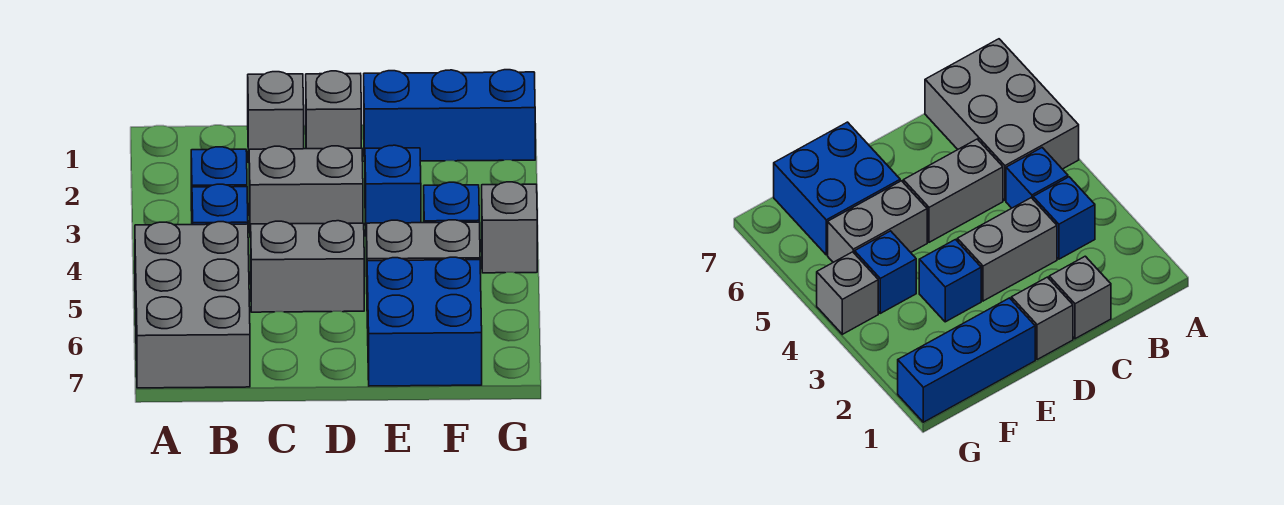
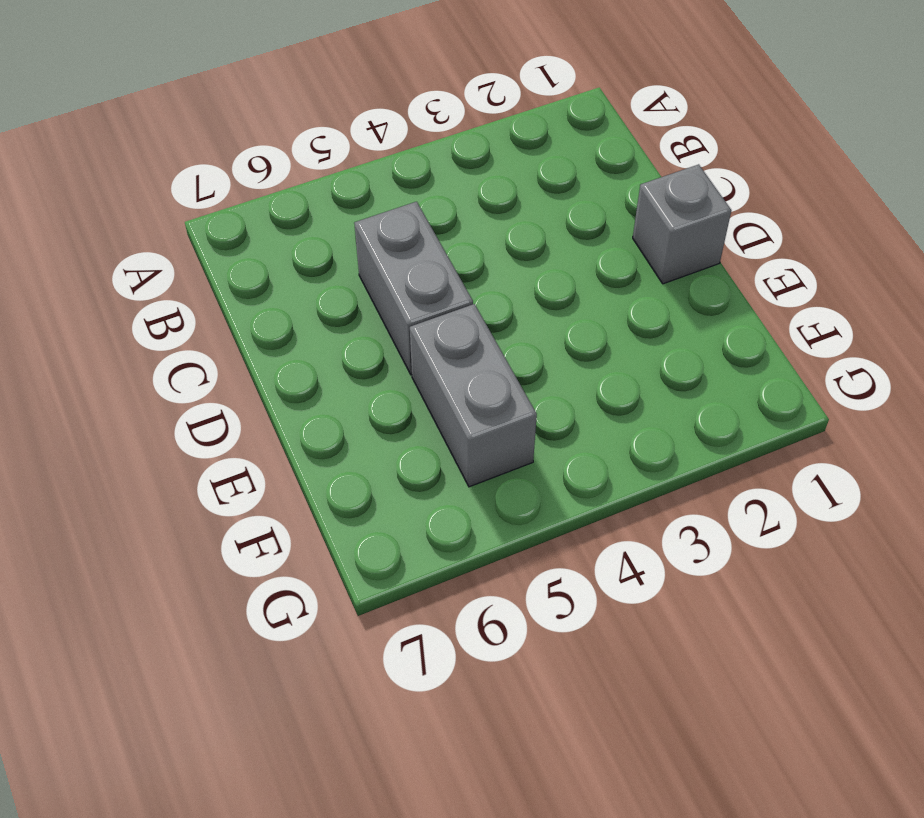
none -> grey brick A5:B7 level 1
none -> blue brick B3 level 1
none -> blue brick B4 level 1

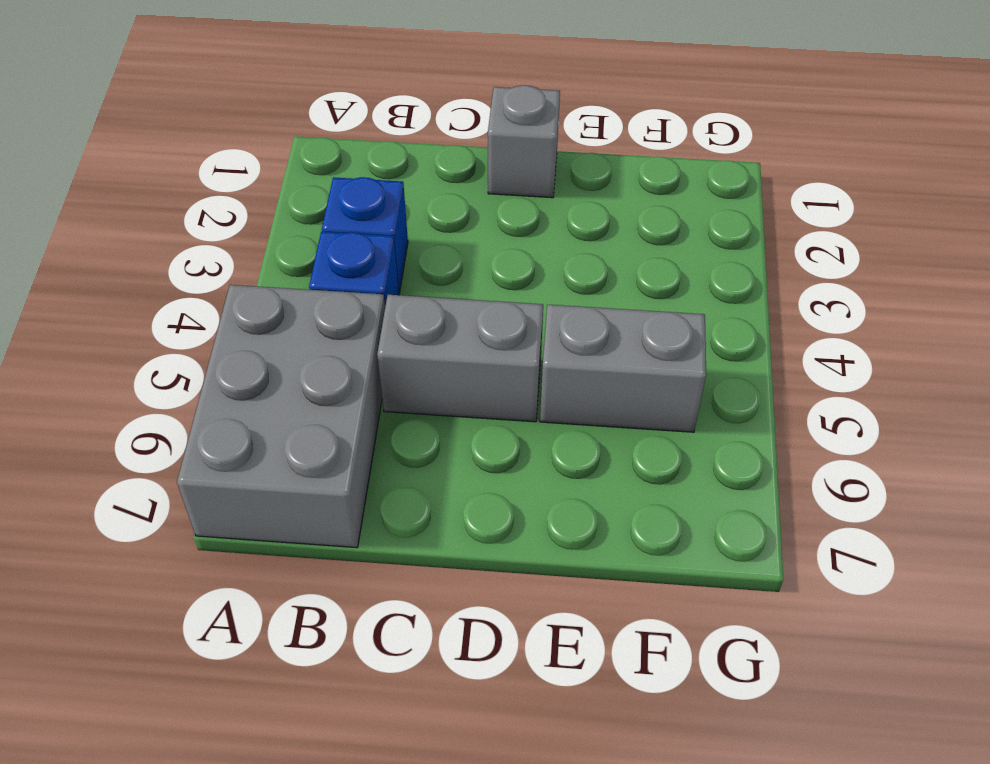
none -> grey brick C1 level 1
none -> grey brick C3:D3 level 1
none -> blue brick E1:G1 level 1

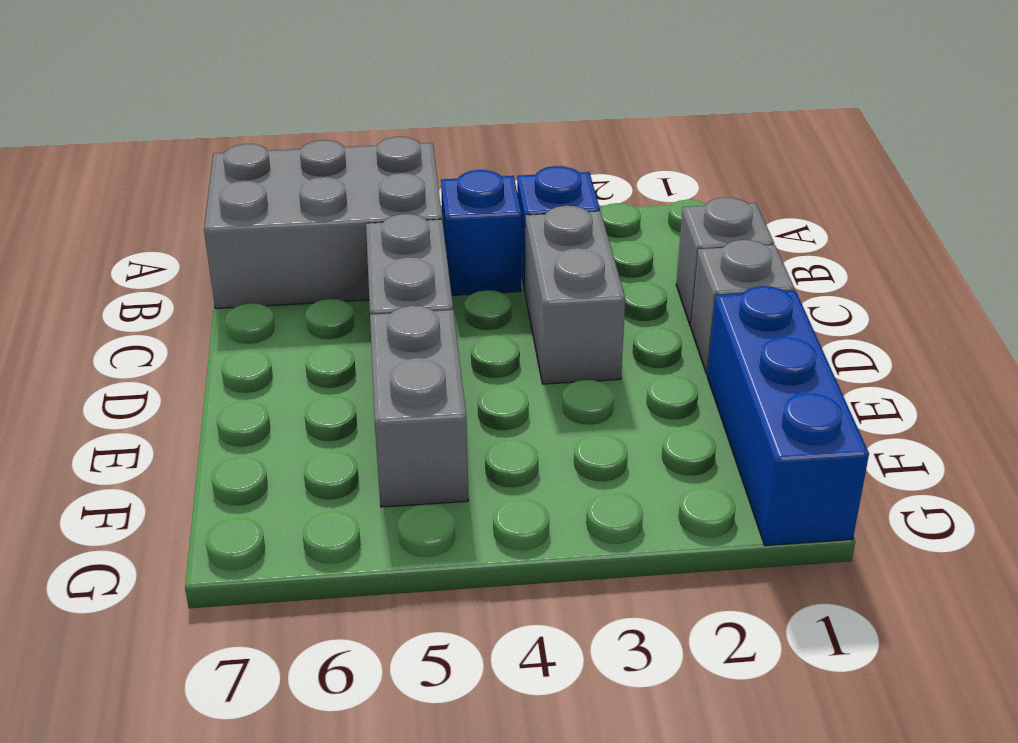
none -> blue brick E3 level 1
none -> blue brick E6:F7 level 1
none -> blue brick F4 level 1

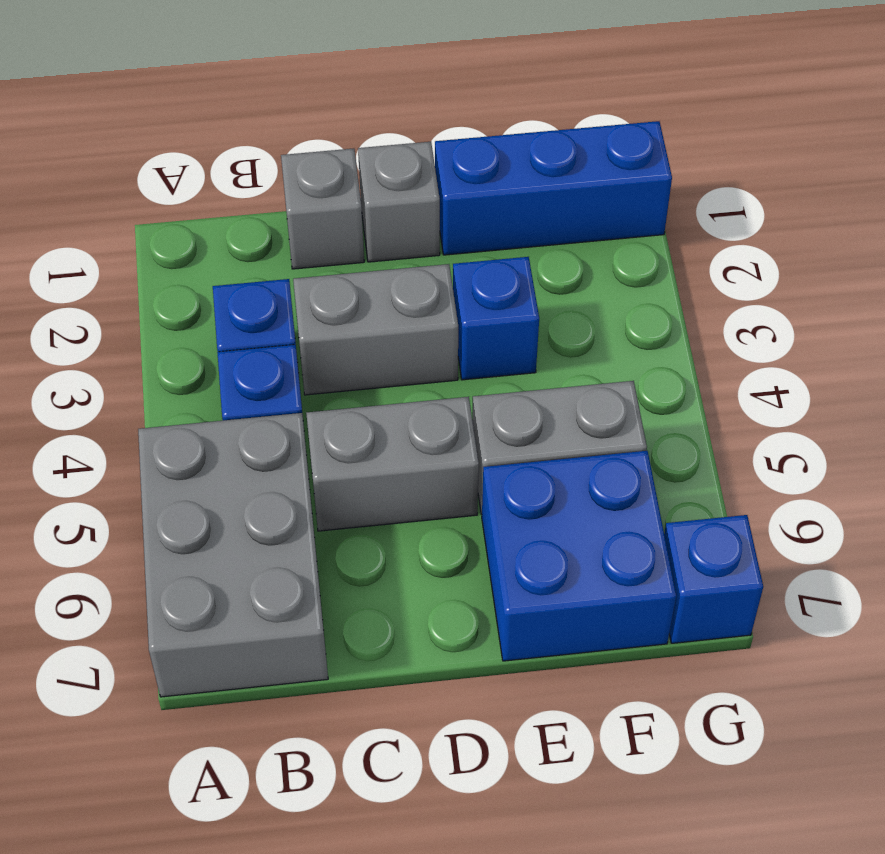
blue brick G7 level 1 -> blue brick F4 level 1
none -> grey brick G4 level 1

